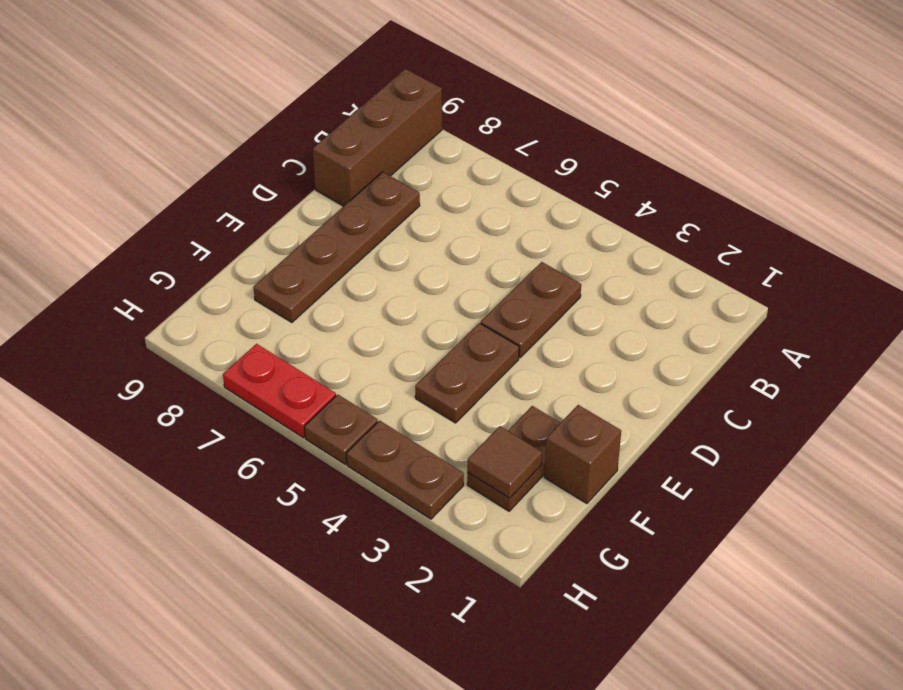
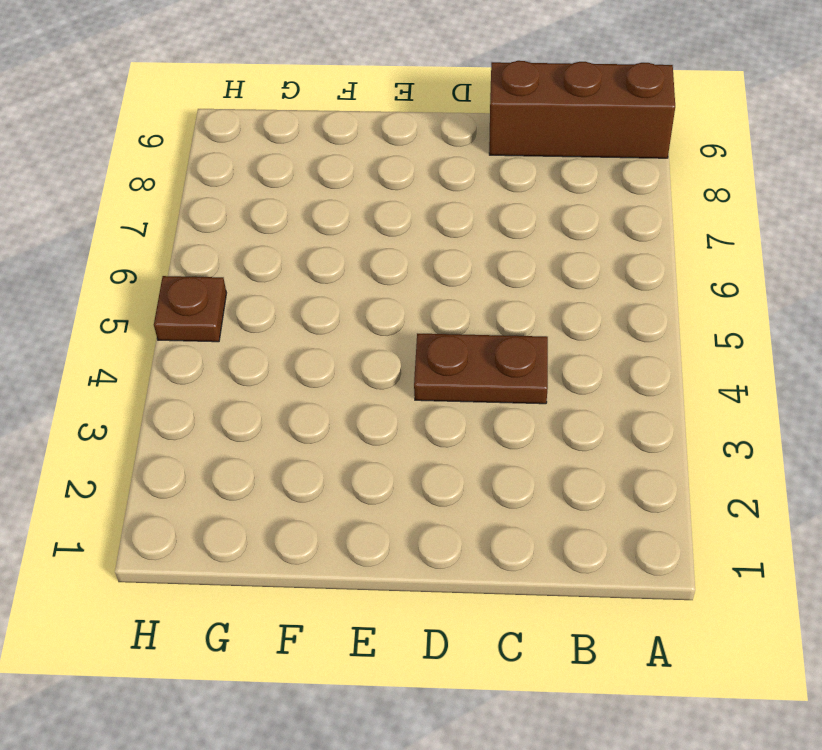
none -> brown plate C8:F8 level 1
none -> brown plate E4:F4 level 1

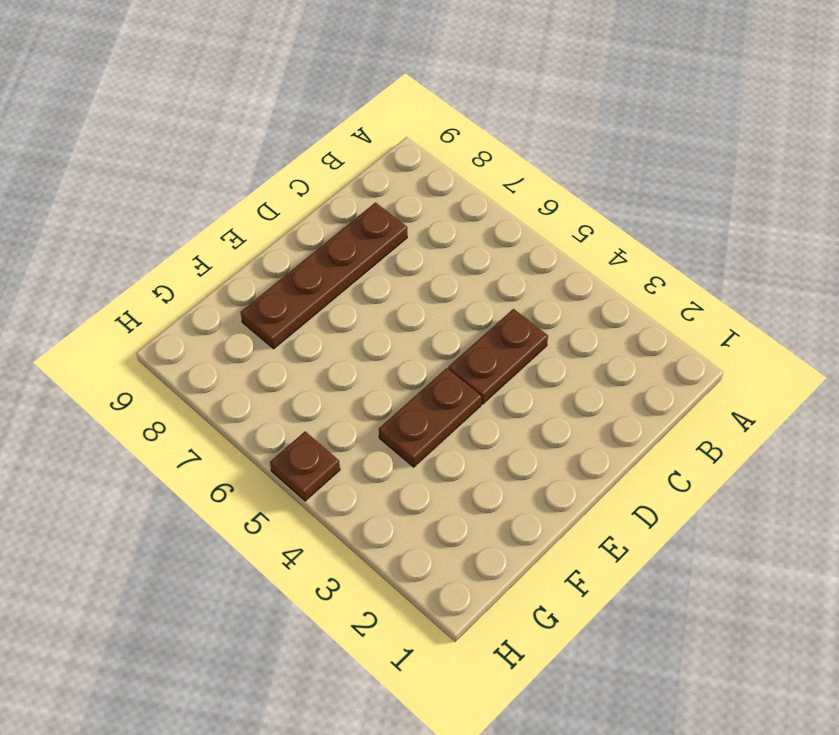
none -> brown brick A9:C9 level 1
none -> brown brick F1 level 1

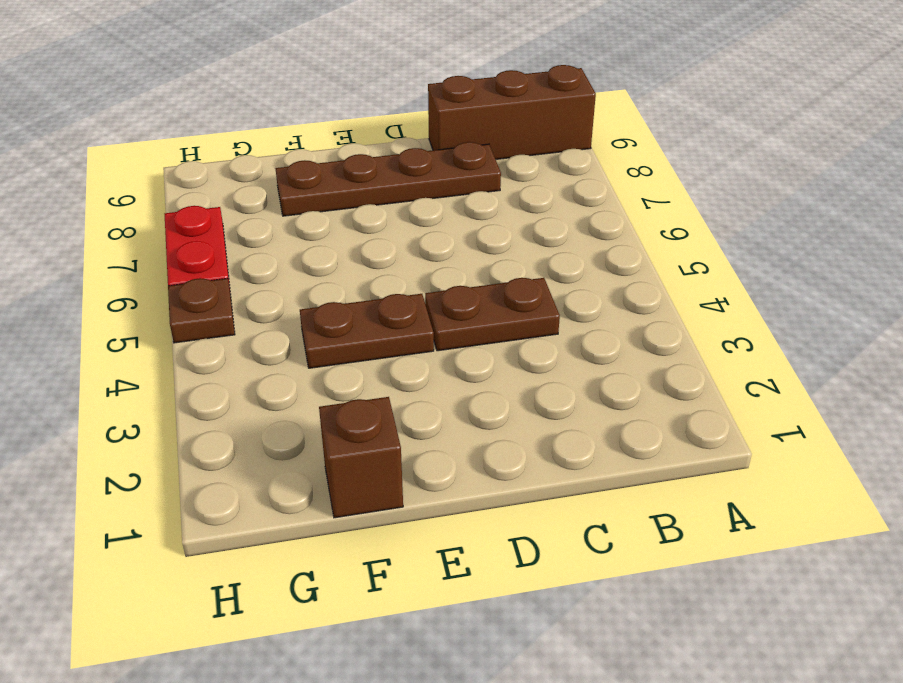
none -> brown plate F2:G2 level 1
none -> brown plate H3:H4 level 1

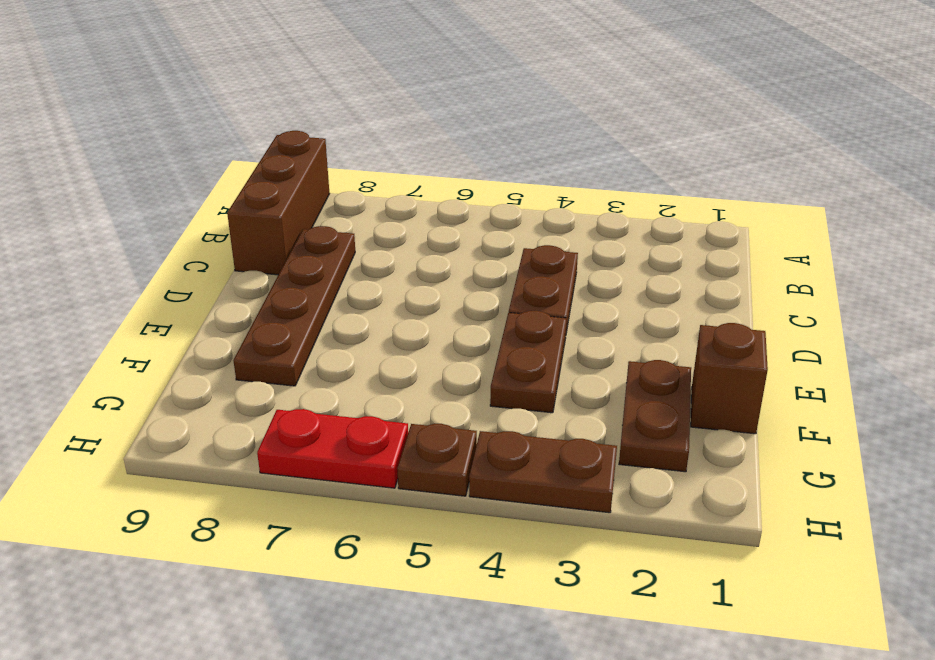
none -> brown tile G2 level 2

